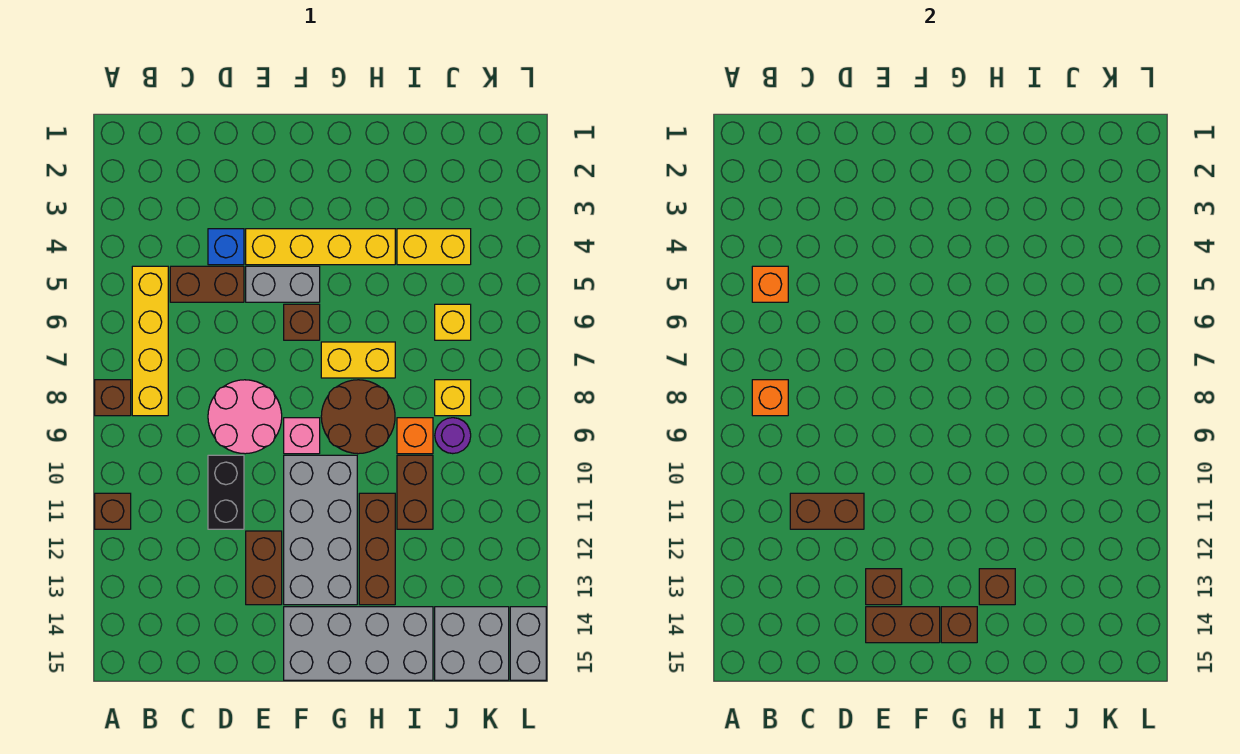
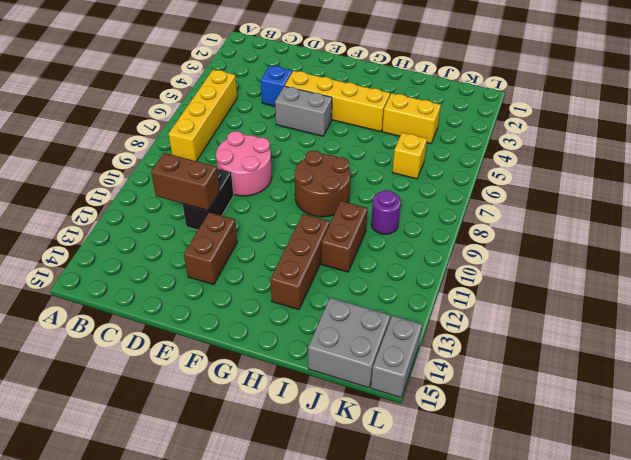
none -> brown brick A8 level 1
none -> brown brick A11 level 1
none -> brown brick C5:D5 level 1
none -> brown brick F6 level 1

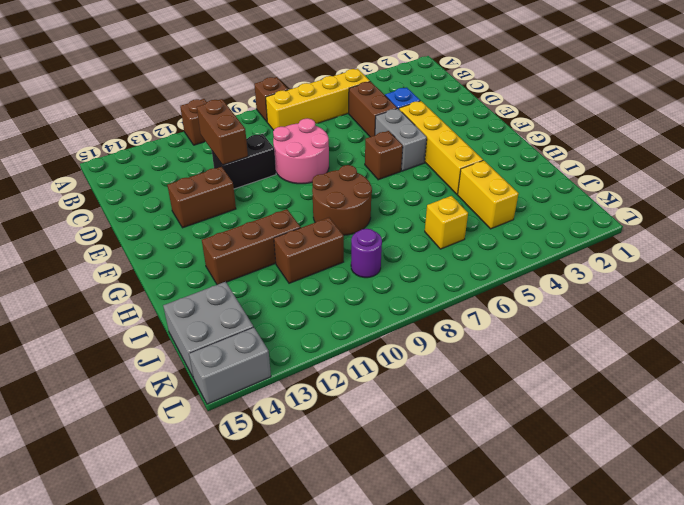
none -> pink brick F9 level 1
none -> grey brick F10:G13 level 1
none -> grey brick F14:I15 level 1
none -> yellow brick G7:H7 level 1

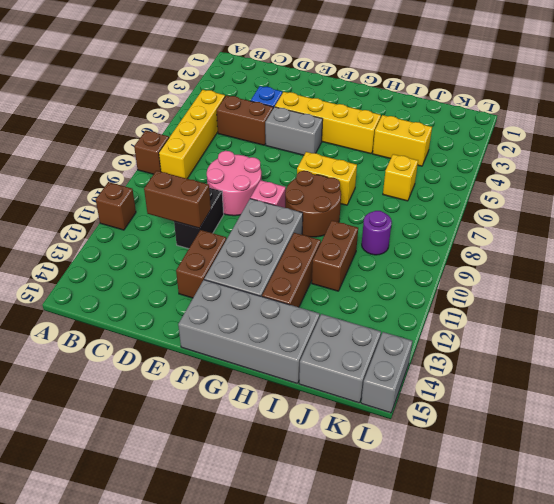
none -> brown brick F6 level 1
none -> orange brick I9 level 1
none -> yellow brick J8 level 1
none -> orange brick B5 level 2

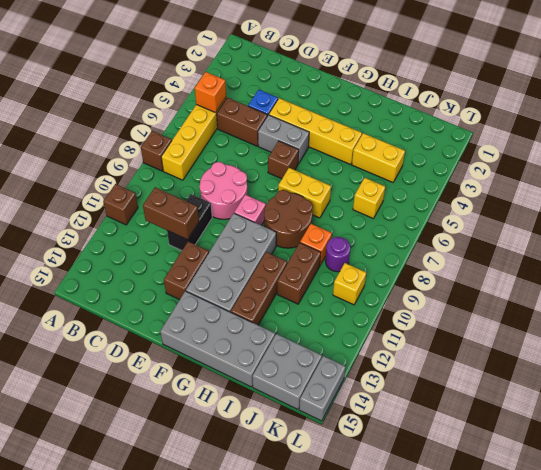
yellow brick K10 level 1 -> yellow brick J8 level 1
none -> orange brick B8 level 2
none -> brown brick E13 level 2
none -> brown brick E14:F14 level 2
none -> brown brick G14 level 2

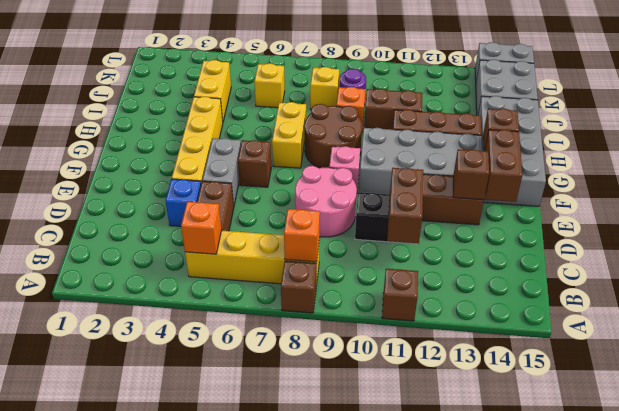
none -> brown brick H13 level 2

